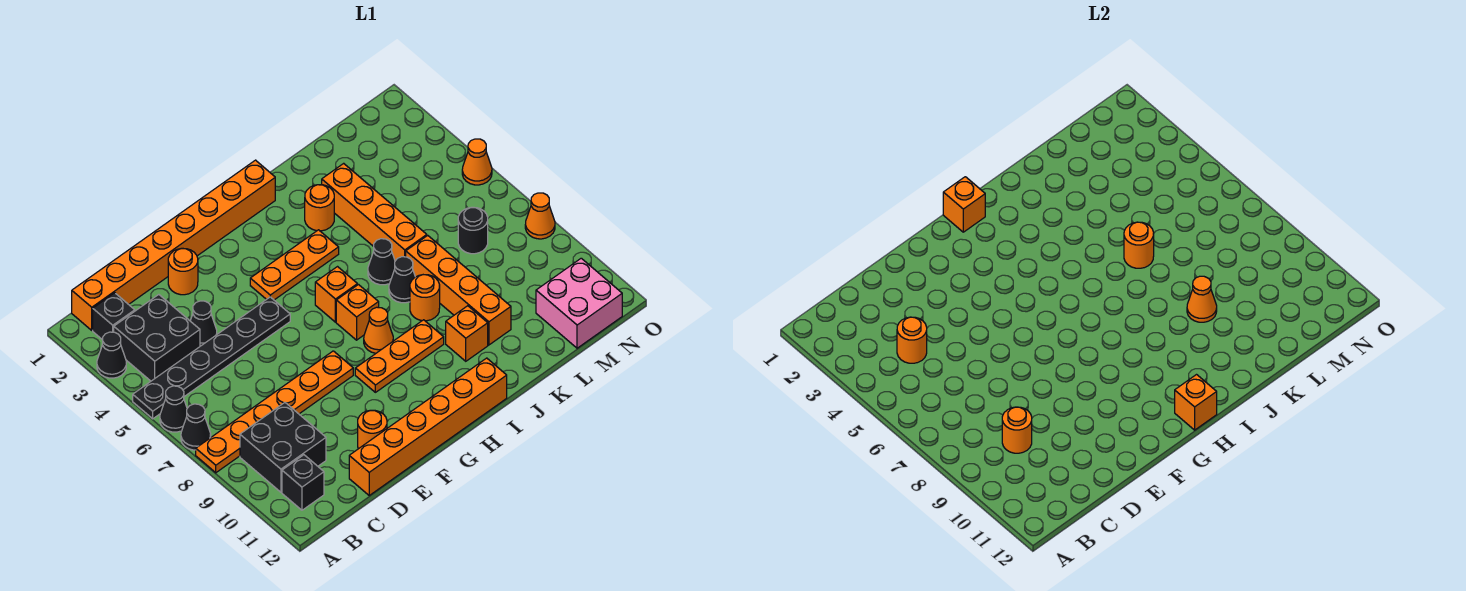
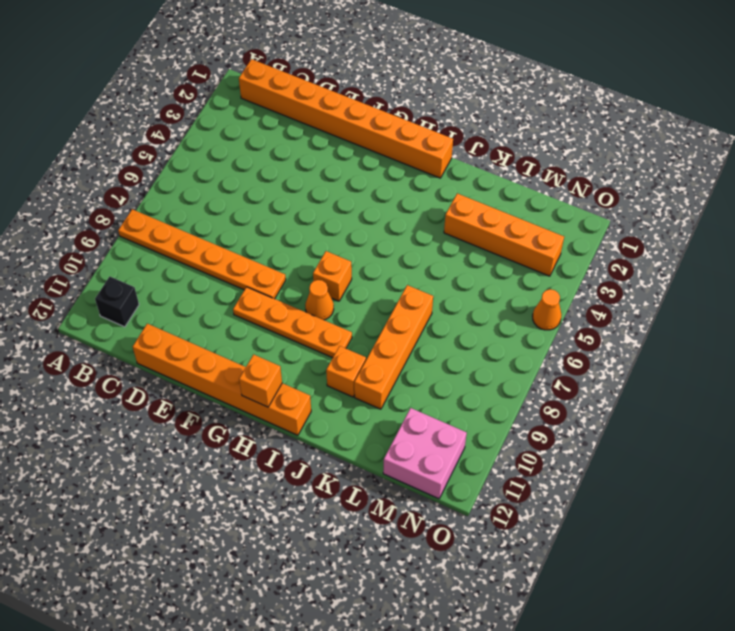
orange plate F9:I9 level 1 -> orange plate G9:I9 level 1
orange brick K3:N3 level 1 -> orange brick K3:K6 level 1
none -> black cone A3 level 1
none -> black plate A5:F5 level 1
none -> black cone A6 level 1
none -> black cone A7 level 1

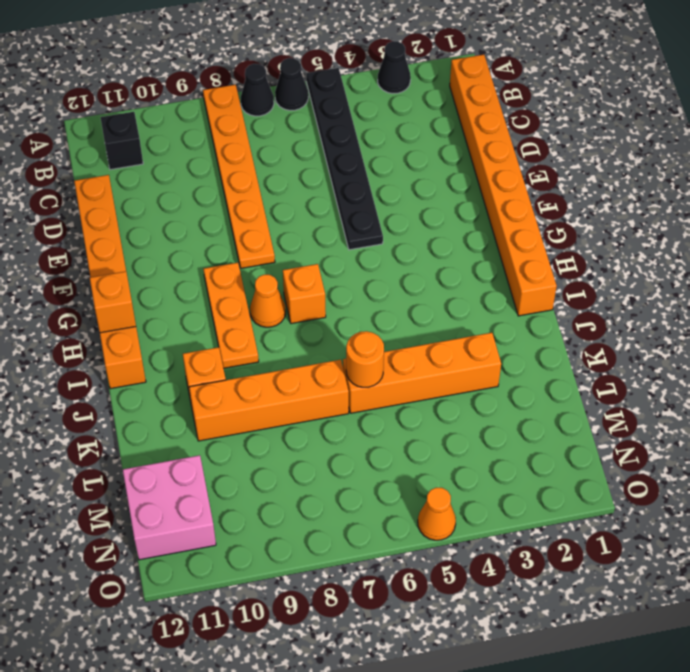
none -> black brick B2 level 1
none -> black brick B3:C4 level 1
none -> black brick B9:C10 level 1
none -> black cone D4 level 1

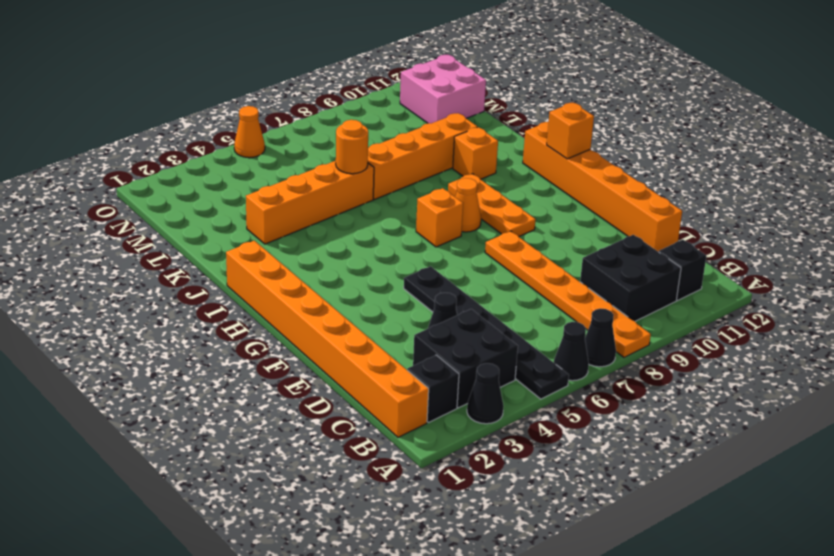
none -> orange round brick E2 level 1
none -> orange round brick E11 level 1
none -> orange plate G4:I4 level 1
none -> orange brick H6 level 1

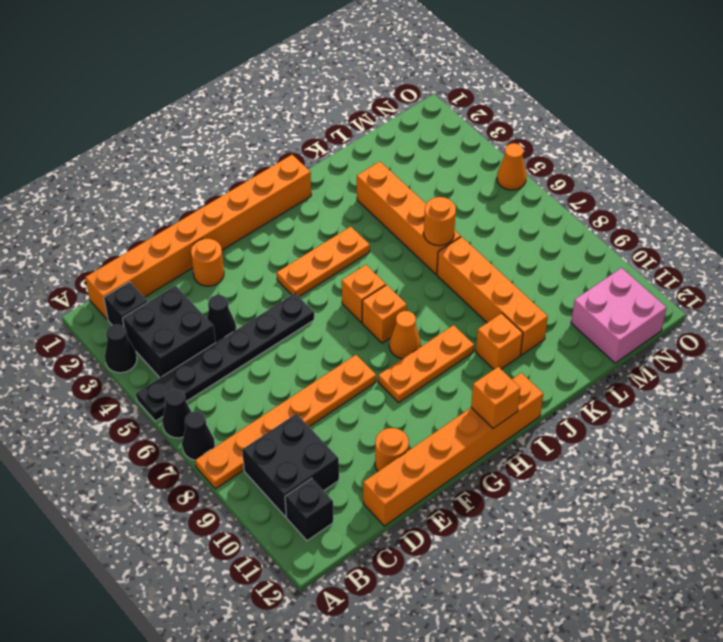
none -> orange round brick J3 level 1
none -> black cone J6 level 1
none -> black cone J7 level 1
none -> orange round brick J8 level 1

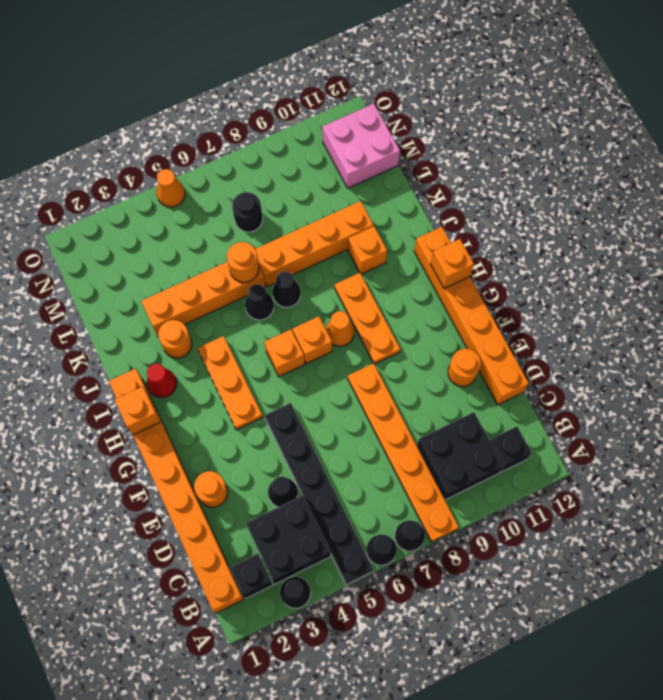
red cone I2 level 1 -> none
none -> orange round brick J8 level 1
none -> orange cone O8 level 1
none -> orange round brick C4 level 2
none -> orange round brick C9 level 2

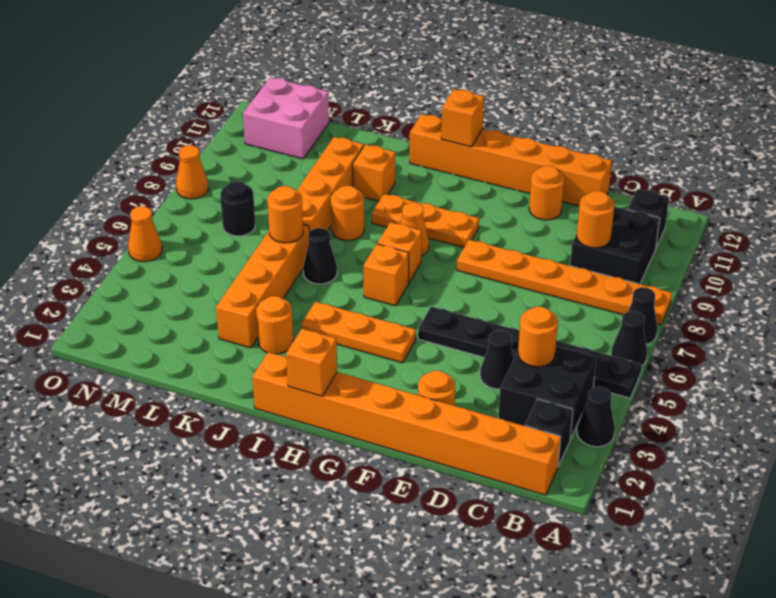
none -> black cone J7 level 1
none -> orange cone K9 level 2

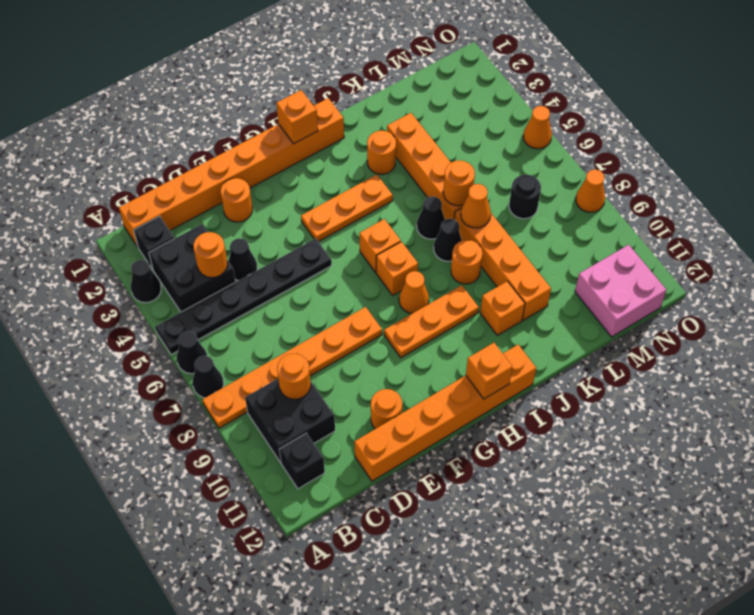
orange cone K7 level 2 -> orange cone K9 level 2

